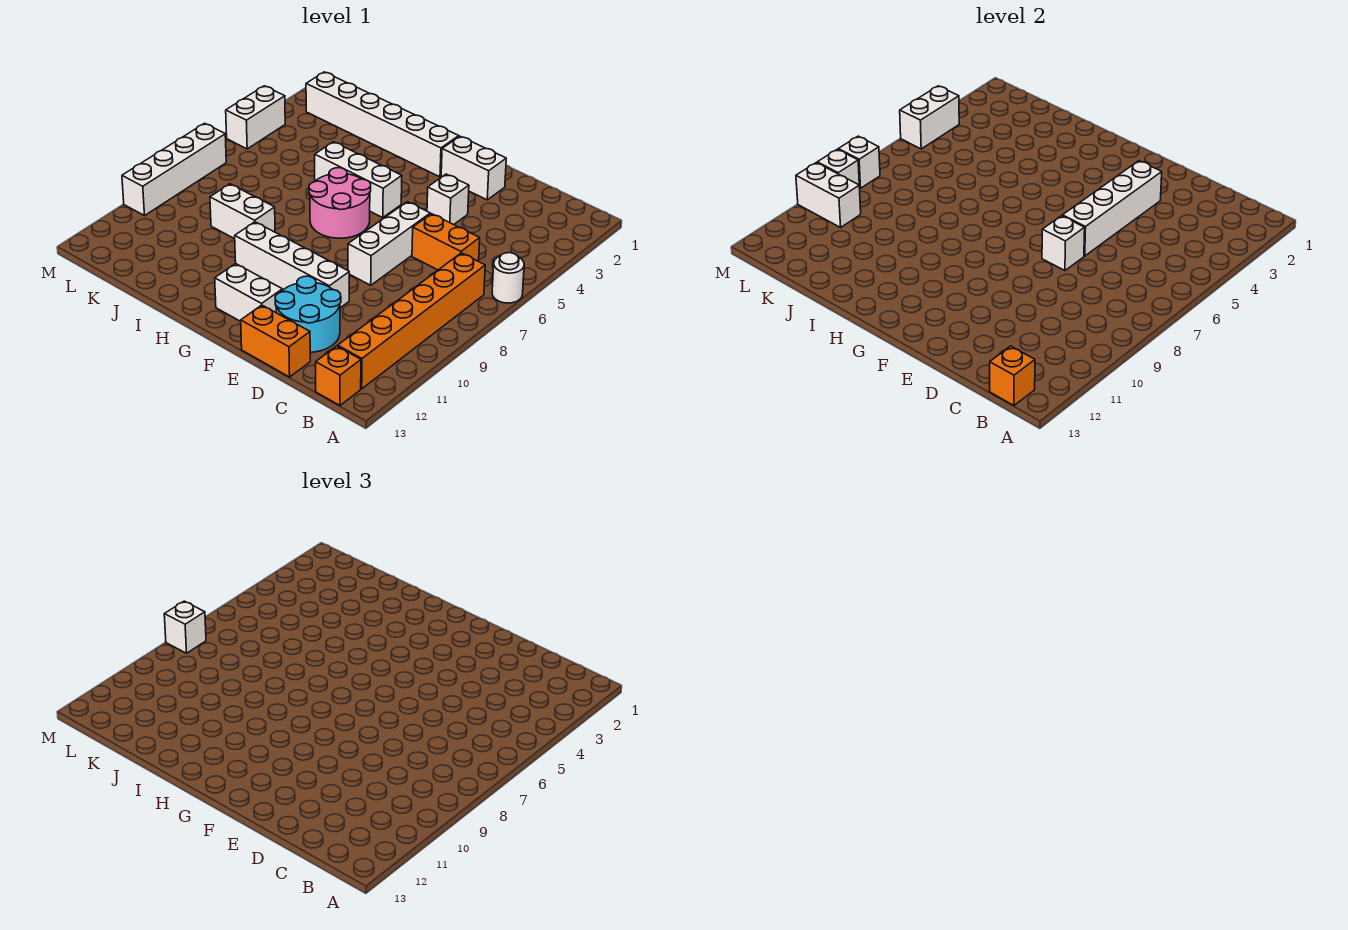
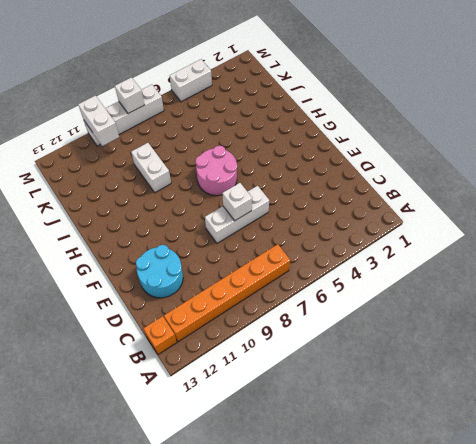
none -> white round brick A6 level 1
none -> orange brick C6:D6 level 1
none -> orange brick D13:E13 level 1

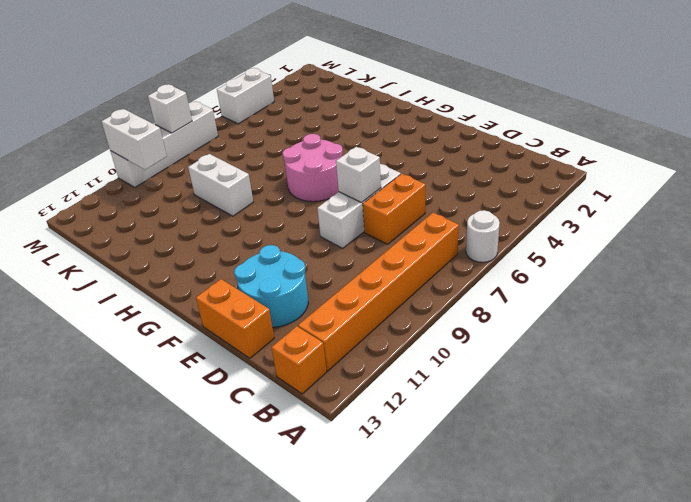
orange brick D6:D7 level 1 -> orange brick C6:D6 level 1
none -> white brick E2:F2 level 1
none -> white brick E4 level 1
none -> white brick E10:H10 level 1

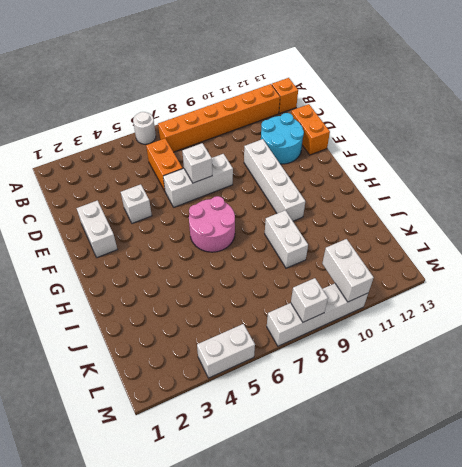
none -> white brick F12:G12 level 1
none -> white brick G2:L2 level 1
none -> white brick G5:I5 level 1

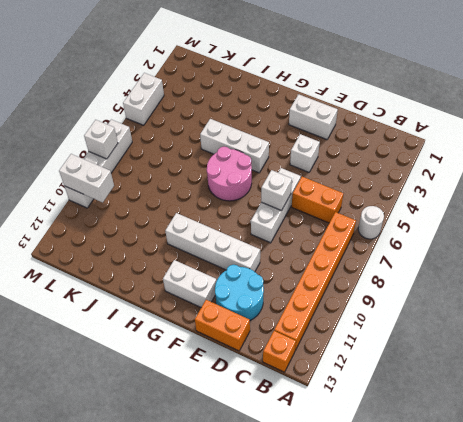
none -> white brick G2:L2 level 1
none -> white brick I9:J9 level 1
none -> orange brick B13 level 2

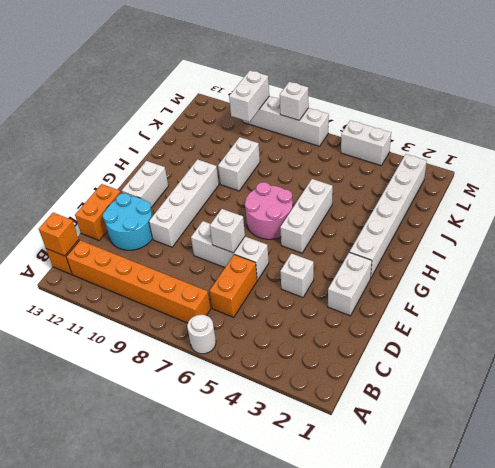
none -> white brick E3:E6 level 2
none -> white brick M4:M5 level 2
none -> white brick M9 level 2

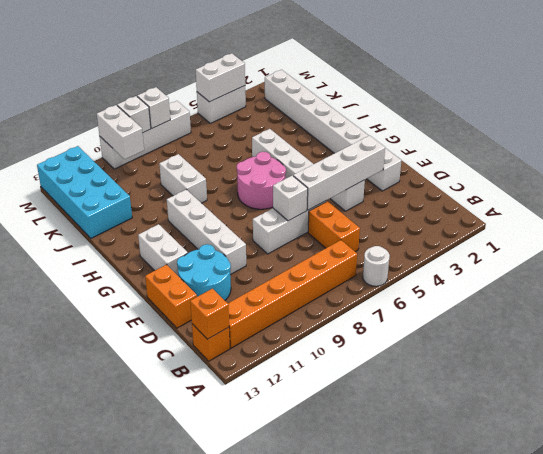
cyan brick J12:M13 level 1 -> none
none -> white brick M8 level 3

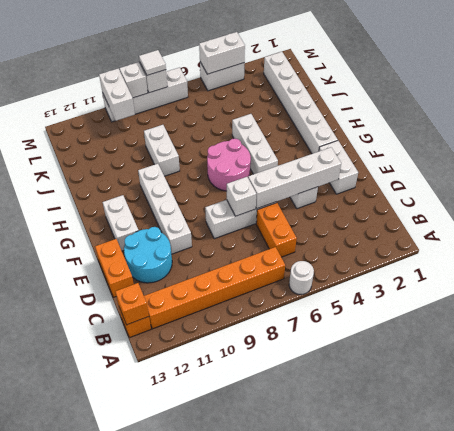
white tile M8 level 3 -> white brick M8 level 3

